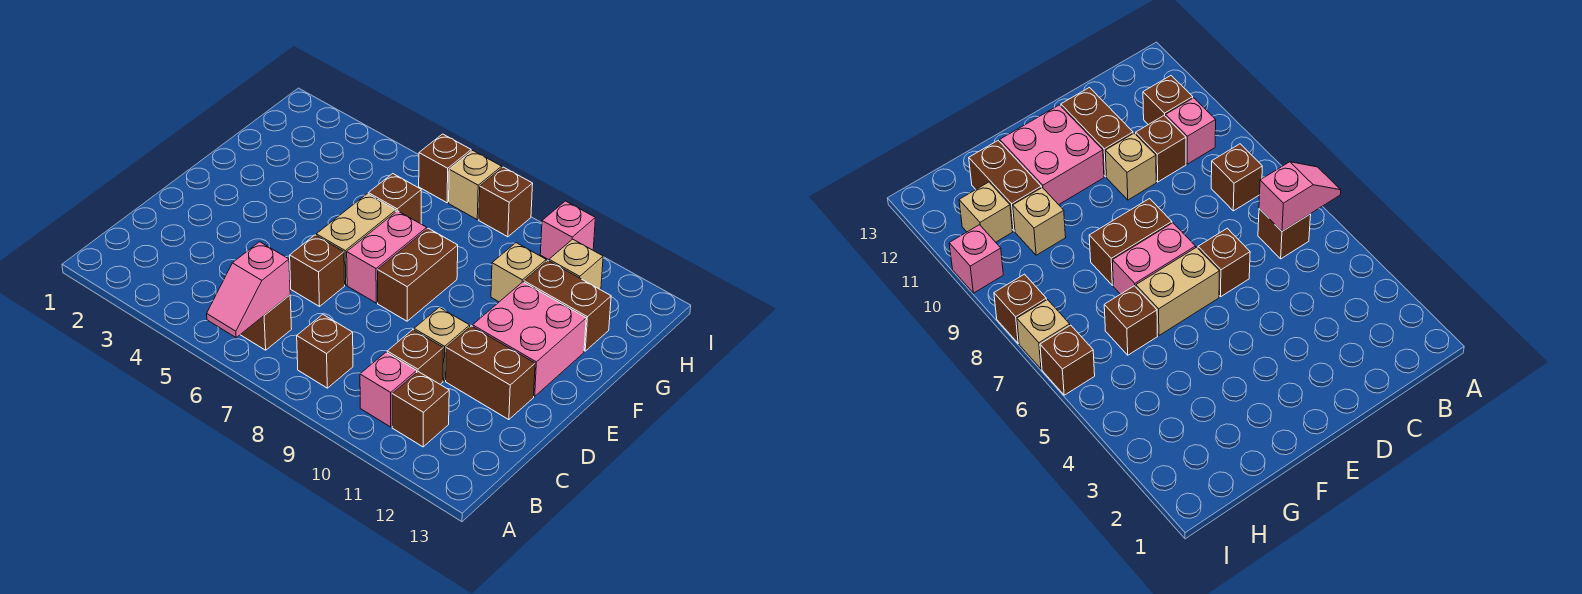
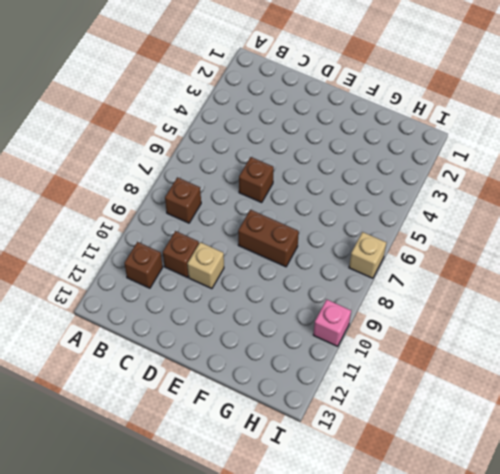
none -> brown brick B6 level 1
none -> pink brick B10 level 1
none -> brown brick D11:D12 level 1

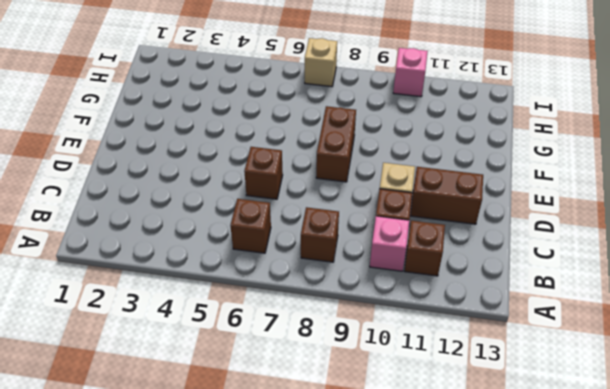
none -> tan brick E6:F6 level 1
none -> pink brick E7:F7 level 1
none -> pink brick E11:F12 level 1

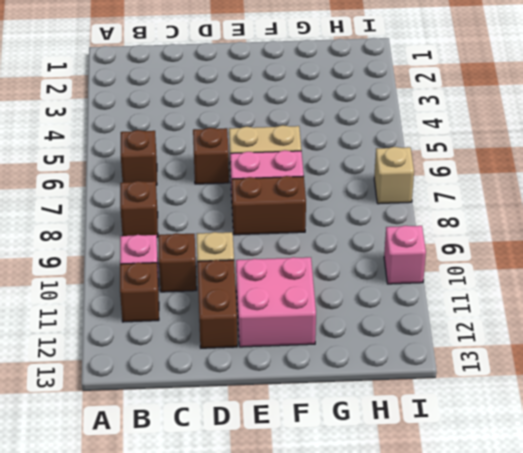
none -> brown brick G6 level 1
none -> tan brick G10 level 1
none -> brown brick G11:G12 level 1

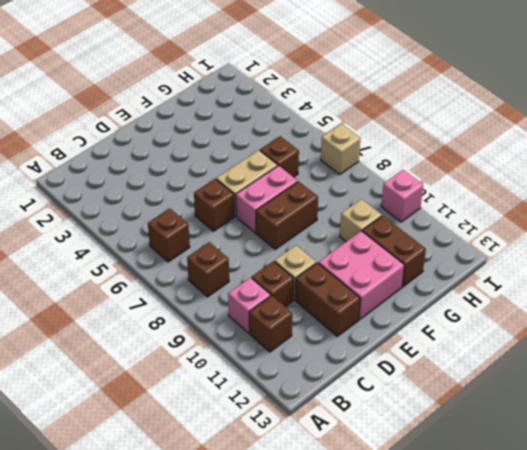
none -> tan brick H11 level 1
none -> brown brick I6 level 1
none -> brown brick I8 level 1

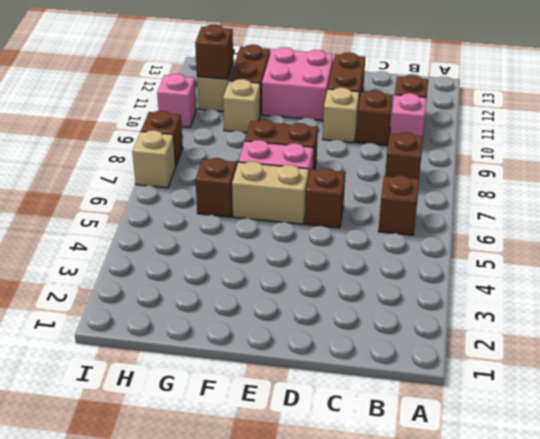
brown brick H11 level 2 -> brown brick I6 level 1
none -> pink slope A6:B6 level 2 top B

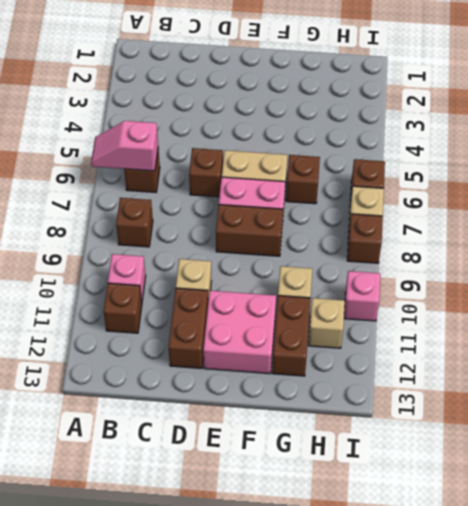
none -> brown brick C10 level 1

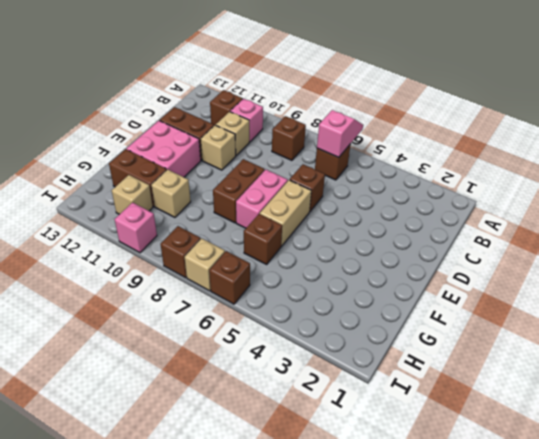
tan brick C10 level 1 -> brown brick C10 level 1

